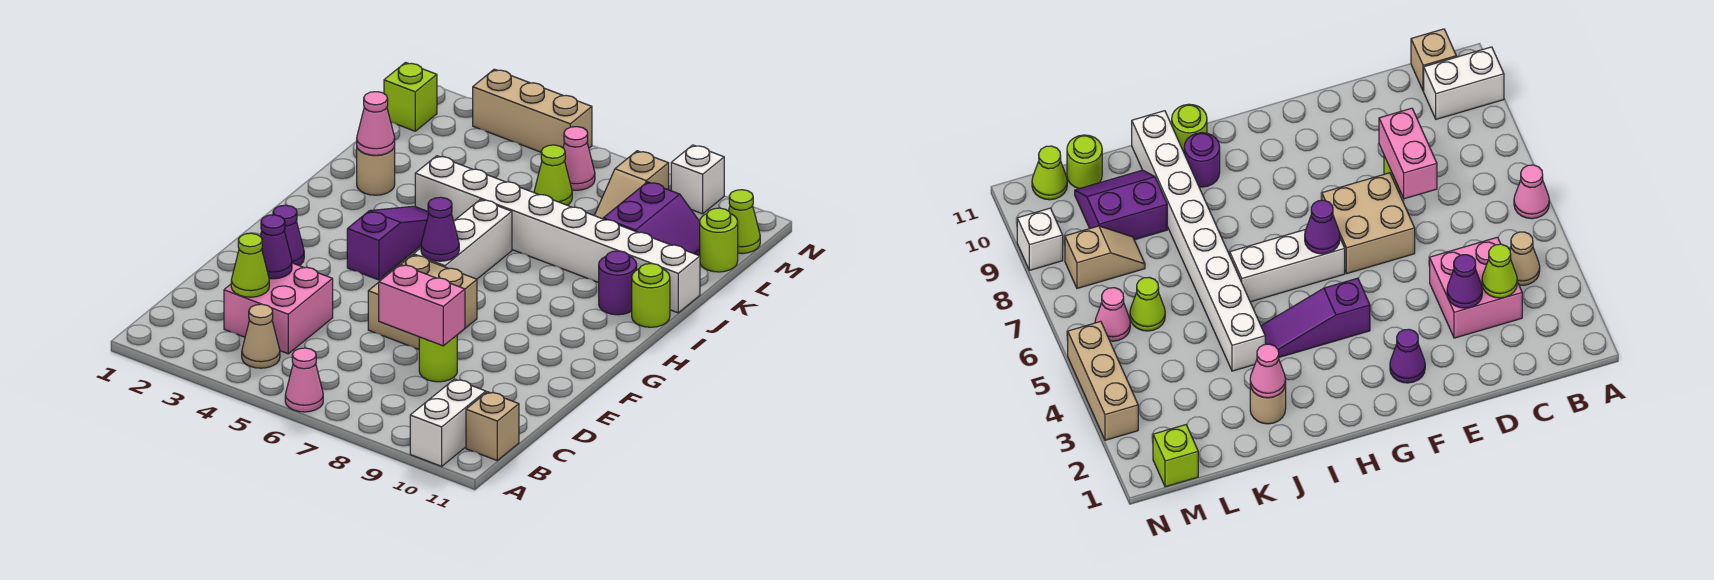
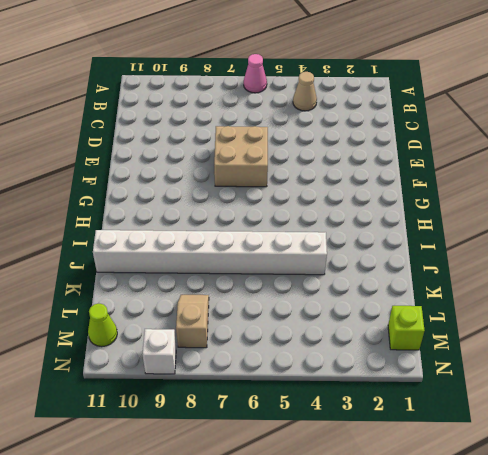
none -> white brick A10:B10 level 1
none -> tan brick B11 level 1
none -> pink brick C3:D4 level 1

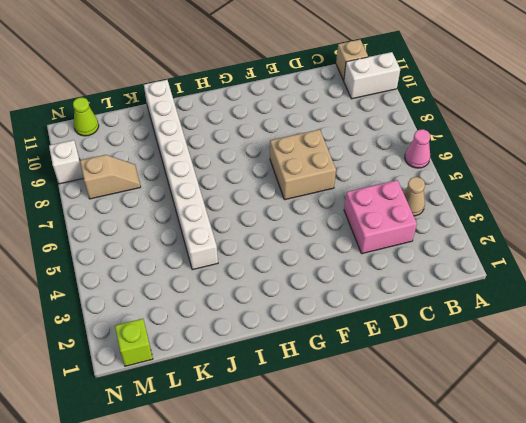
none -> lime round brick D8 level 1
none -> purple cone F2 level 1
none -> purple slope G4:I4 level 1 top G

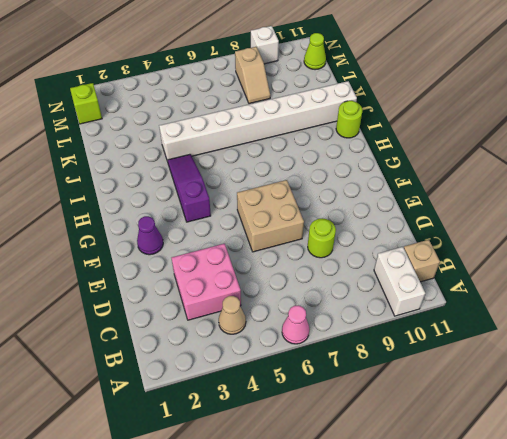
none -> white brick G6:I6 level 1
none -> purple round brick I10 level 1
none -> tan round brick J2 level 1

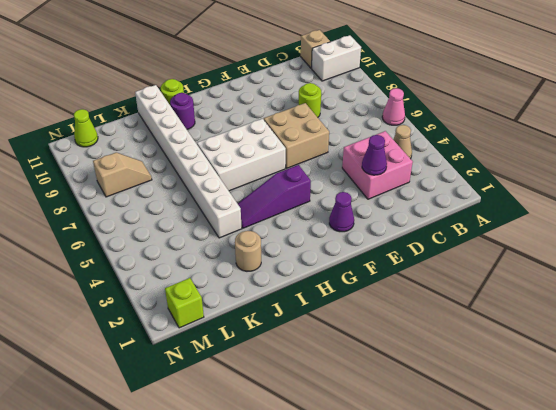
white brick G6:I7 level 1 -> white brick G6:I6 level 1
none -> purple slope K9:L10 level 1 top 9
none -> lime cone L6 level 1
none -> lime round brick L11 level 1

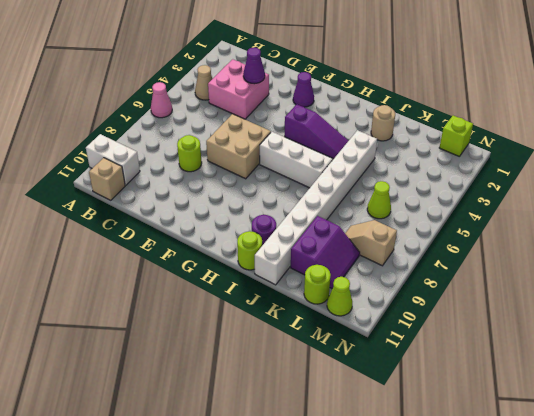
purple slope K9:L10 level 1 top K -> purple slope K9:L10 level 1 top 9
none -> pink cone M6 level 1
none -> tan brick N3:N5 level 1
none -> white brick N9 level 1

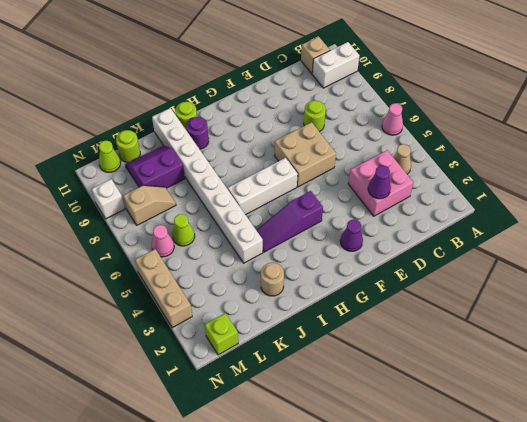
none -> lime cone C3 level 2
none -> pink brick D7:D8 level 2
none -> purple cone G6 level 2

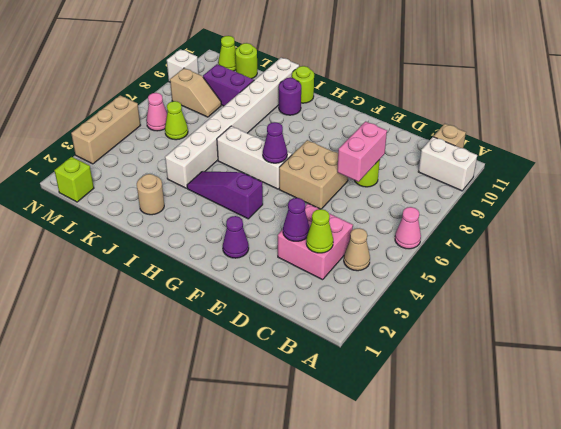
none -> pink cone J2 level 2

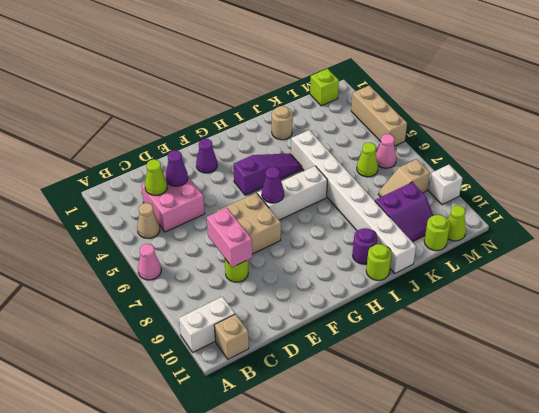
none -> pink cone J2 level 2

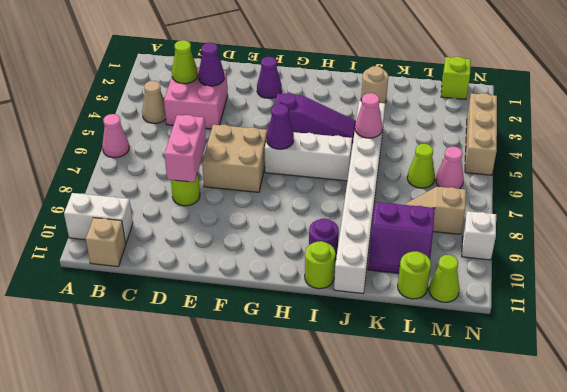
pink cone J5 level 2 -> pink cone J2 level 2

